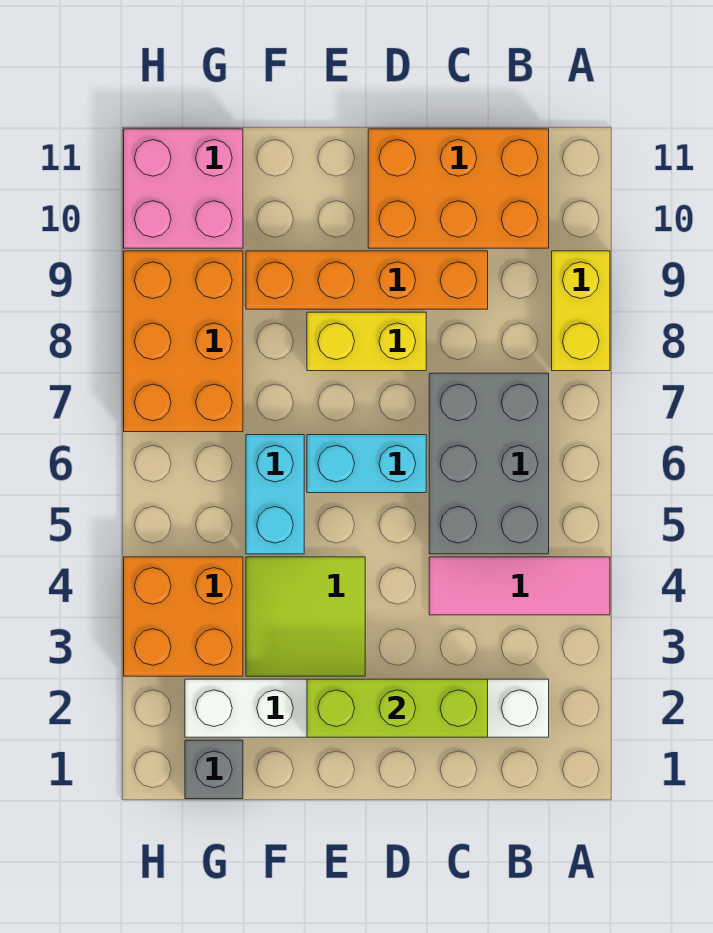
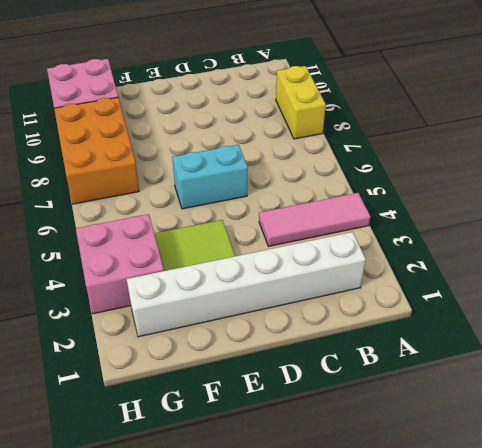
pink brick G3:H4 level 1 -> orange brick G3:H4 level 1
none -> grey brick B5:C7 level 1
none -> orange brick B10:D11 level 1
none -> orange brick C9:F9 level 1

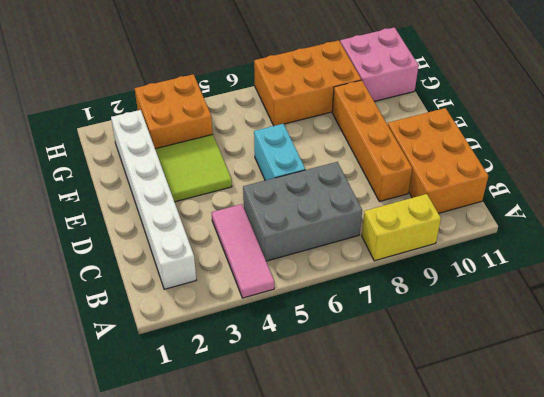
none -> yellow brick D8:E8 level 1
none -> cyan brick F5:F6 level 1
none -> grey brick G1 level 1

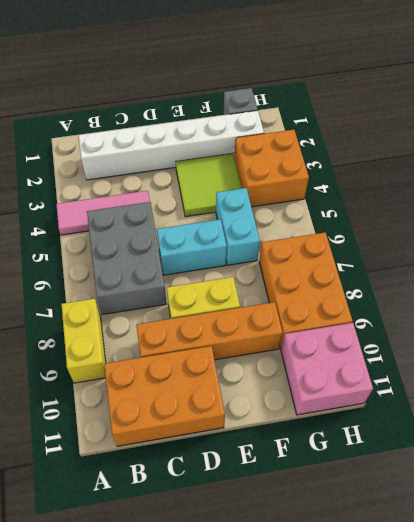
none -> lime brick C2:E2 level 2

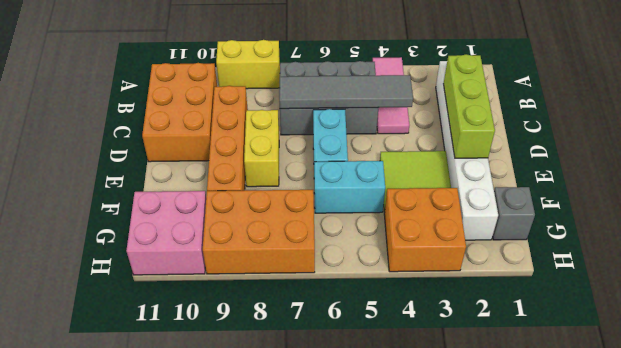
grey tile C4:C7 level 2 -> none

